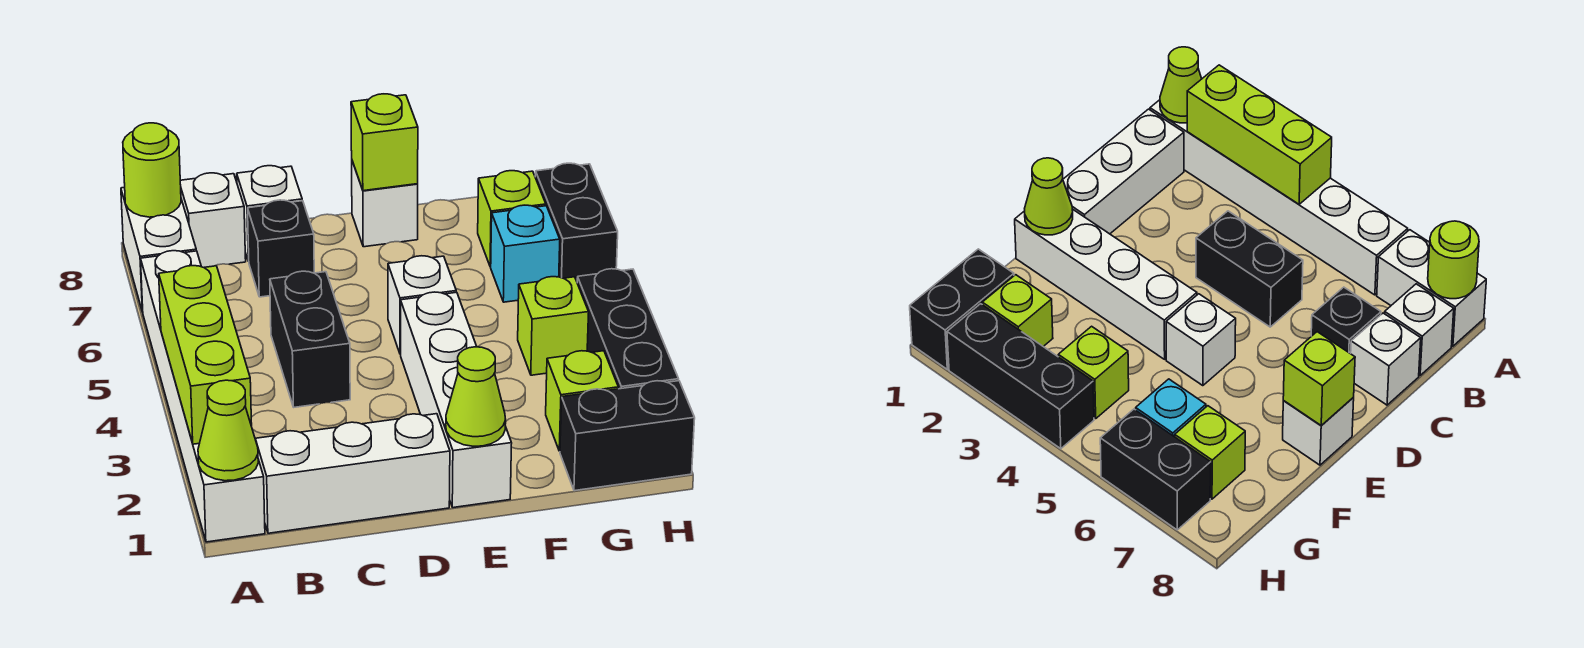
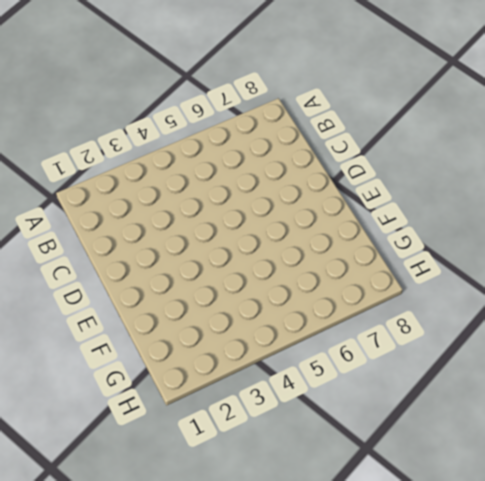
none -> white brick A1:A6 level 1
none -> white brick A7:A8 level 1
none -> white brick B1:D1 level 1

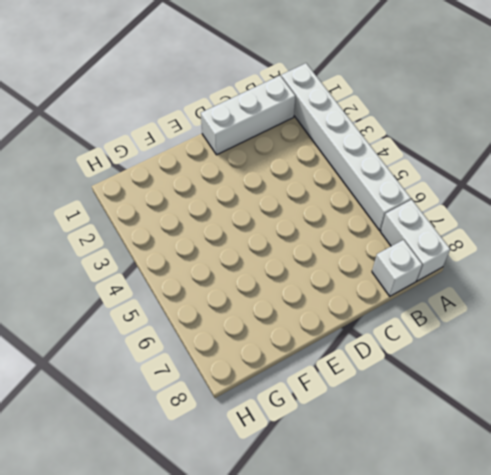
none -> black brick C4:C5 level 1
none -> black brick C7 level 1
none -> white brick C8 level 1

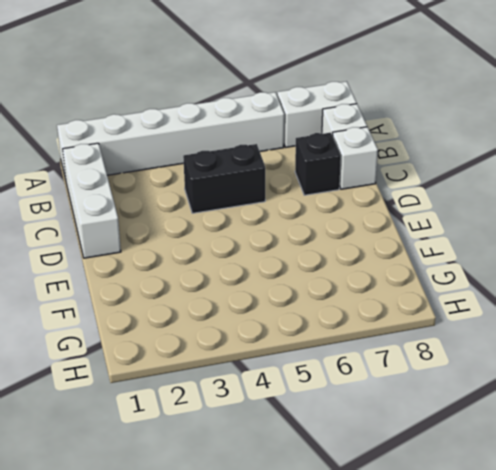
none -> white brick E1:E4 level 1
none -> white brick E5 level 1
none -> white brick E8 level 1

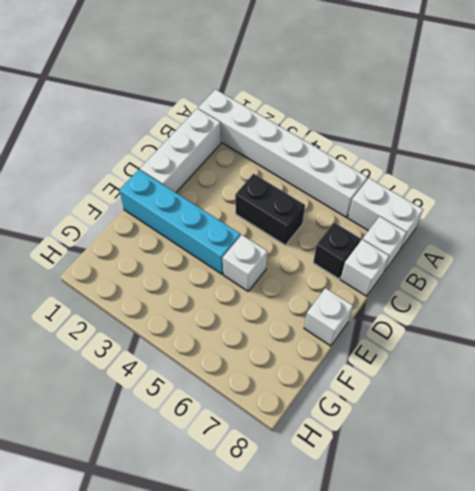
cyan brick E1:E4 level 1 -> white brick E1:E4 level 1
none -> black brick G1:H1 level 1
none -> lime brick G2 level 1
none -> lime brick G4 level 1

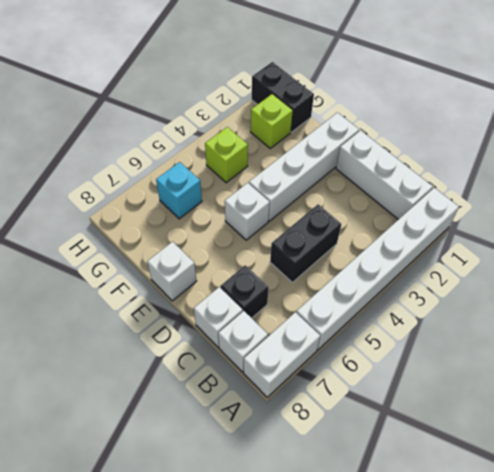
none -> lime brick G7 level 1
none -> black brick H2:H4 level 1
none -> black brick H6:H7 level 1

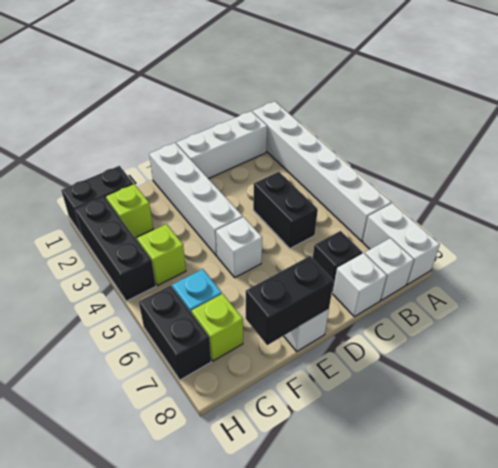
black brick E8:F8 level 2 -> lime brick E8 level 2
none -> lime cone A1 level 2
none -> lime brick A2:A4 level 2
none -> lime round brick A8 level 2

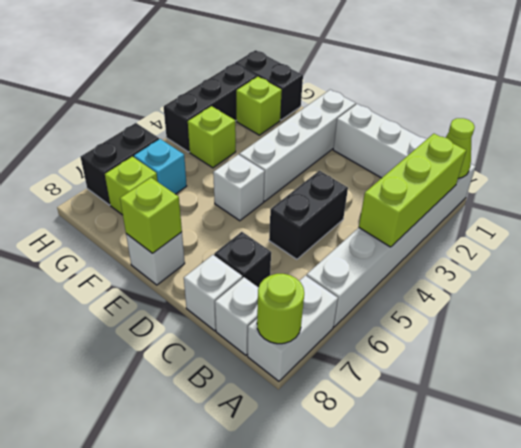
none -> lime cone E1 level 2

